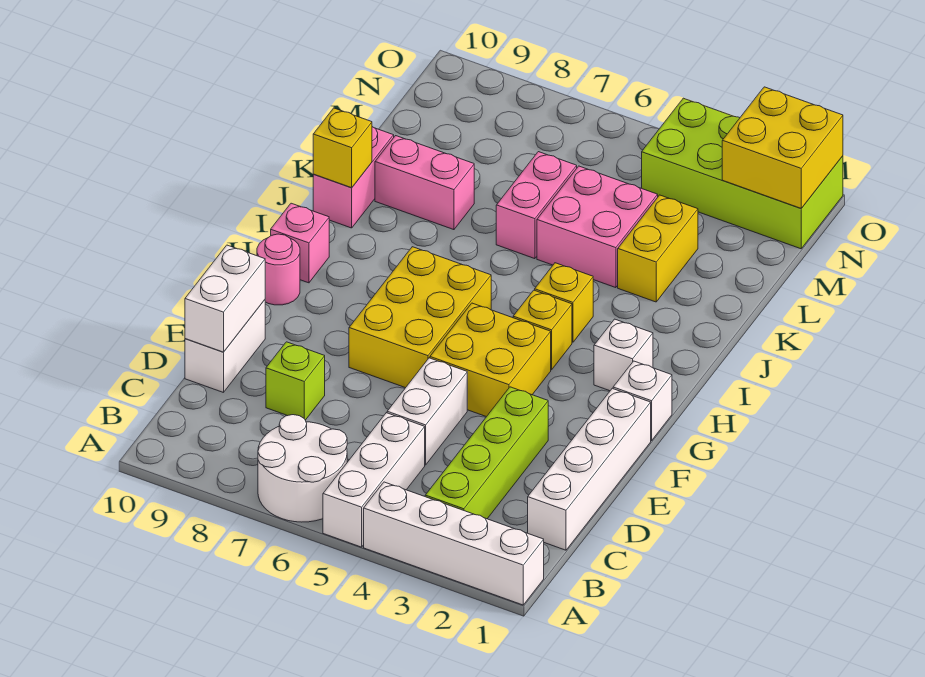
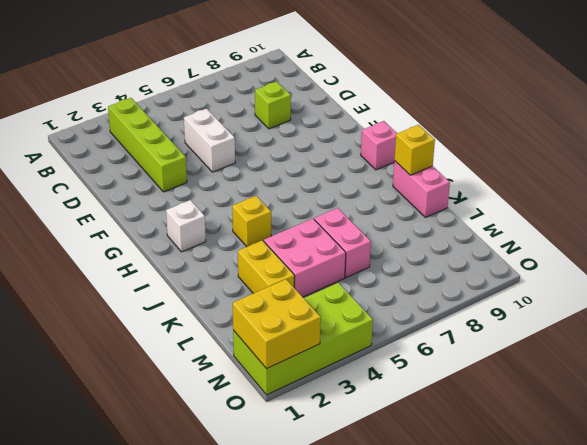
none -> white brick A1:A4 level 1
none -> white brick A5:C5 level 1
none -> white round brick A6:B7 level 1

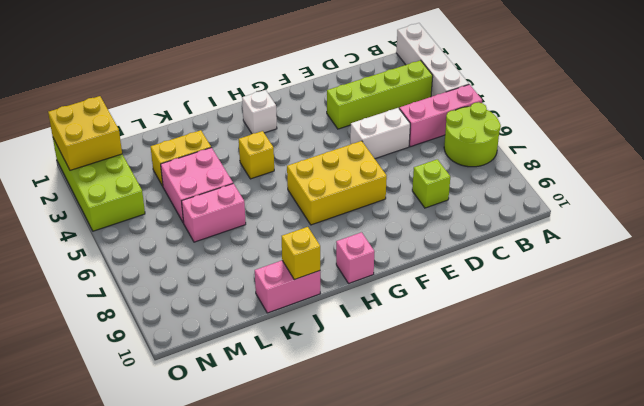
pink brick A5:C5 level 1 -> white brick A5:C5 level 1
lime round brick A6:B7 level 1 -> white round brick A6:B7 level 1
none -> white brick C1:F1 level 1
none -> white brick D10:E10 level 1
none -> yellow brick F4:G5 level 1

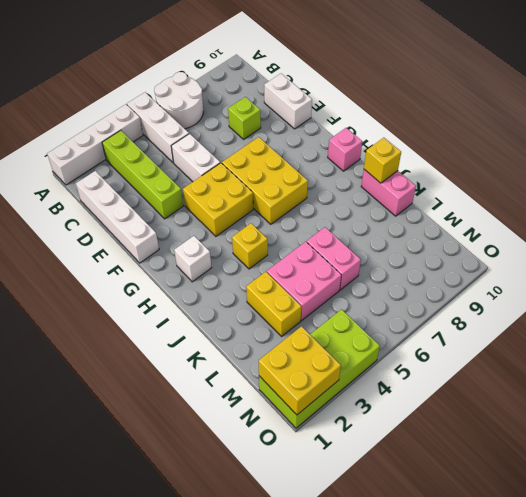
none -> white brick G1 level 1
none -> pink round brick G10 level 1
none -> yellow brick H4 level 1

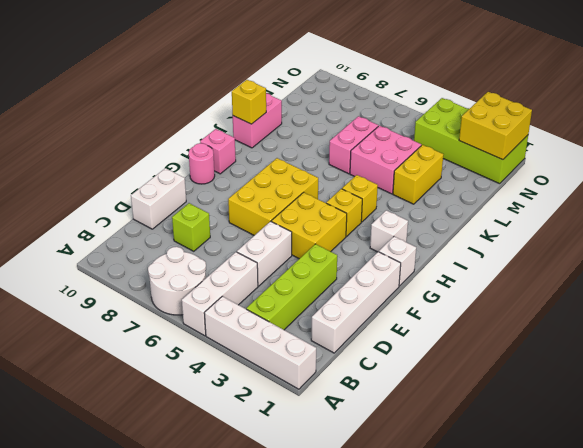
none -> pink brick K8:K9 level 1
none -> white brick D10:E10 level 2

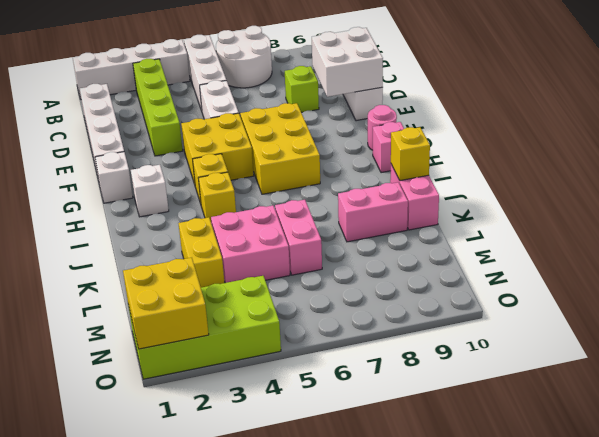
white brick D9:E10 level 2 -> white brick D10:E10 level 2

